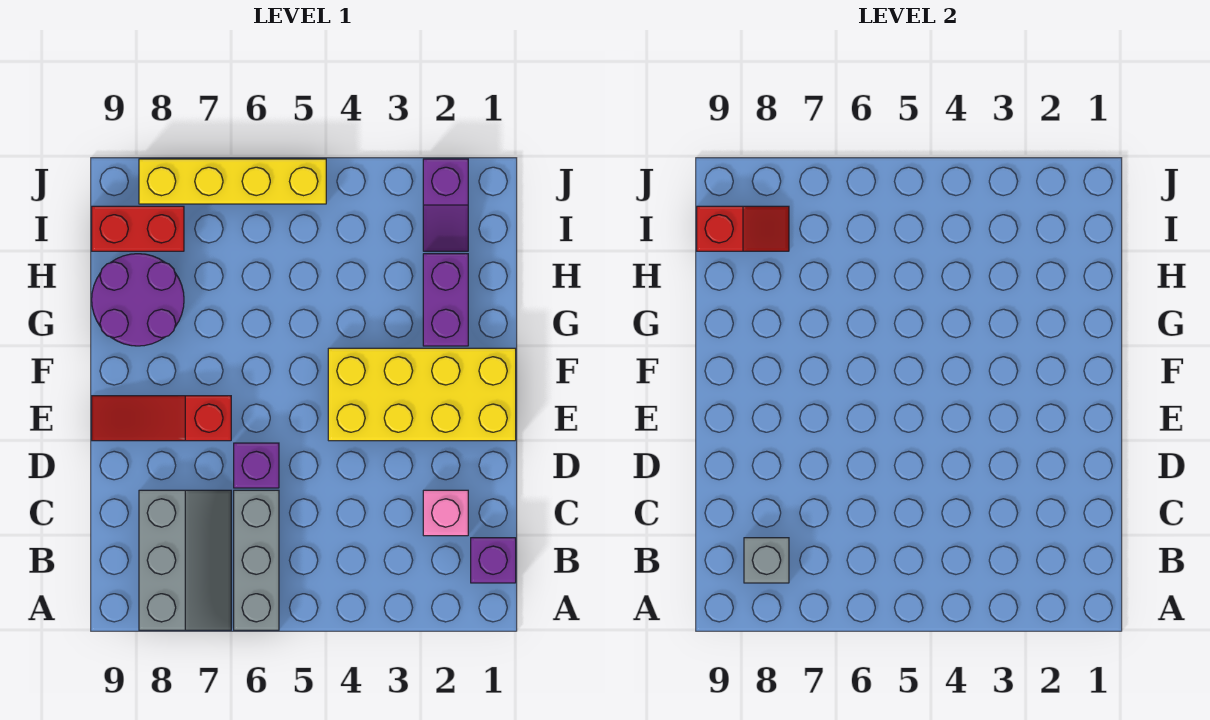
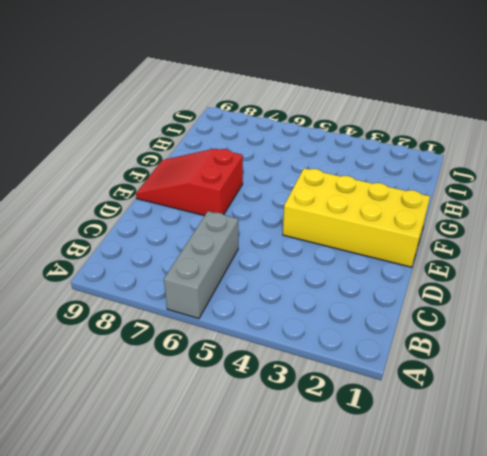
red slope E7:F9 level 1 top 7 -> red slope E7:E9 level 1 top 7
none -> grey slope A7:C8 level 1 top 8
none -> purple brick B1 level 1
none -> pink brick C2 level 1

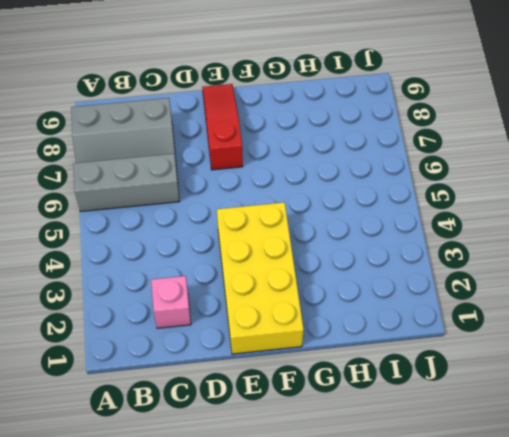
none -> purple brick B1 level 1
none -> purple brick D6 level 1
none -> purple brick G2:H2 level 1

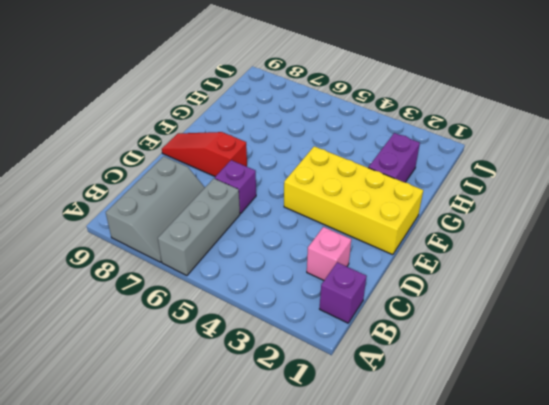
none -> purple round brick G8:H9 level 1
none -> purple slope I2:J2 level 1 top J
none -> red brick I8:I9 level 1

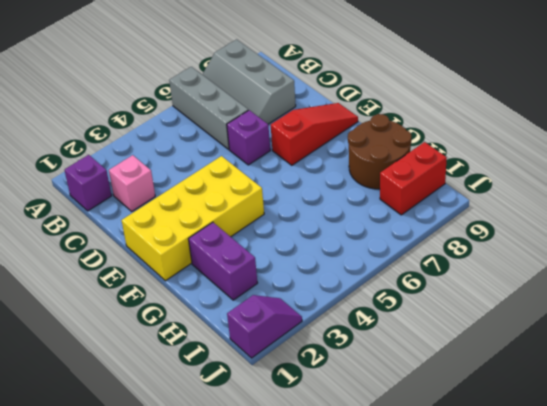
brown round brick G8:H9 level 1 -> purple round brick G8:H9 level 1
purple slope J1:J2 level 1 top 1 -> purple slope I2:J2 level 1 top J
none -> yellow brick J5:J8 level 1
none -> grey brick B8 level 2
none -> red slope I8:I9 level 2 top 9

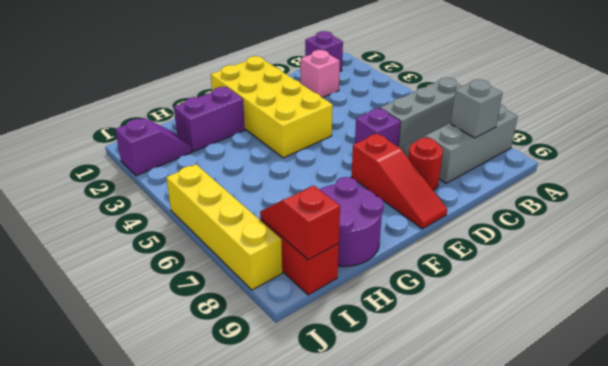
red round brick D8 level 1 -> none

